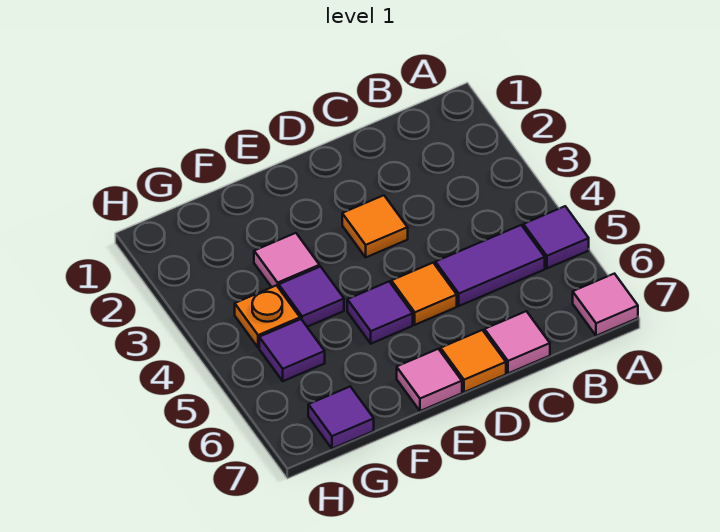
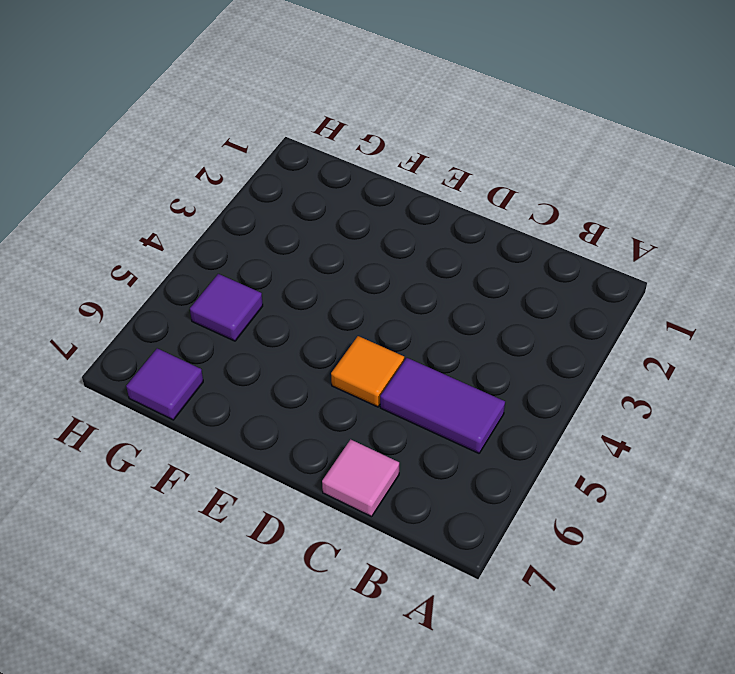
none -> purple tile A5 level 1
none -> pink tile A7 level 1
none -> orange tile D3 level 1

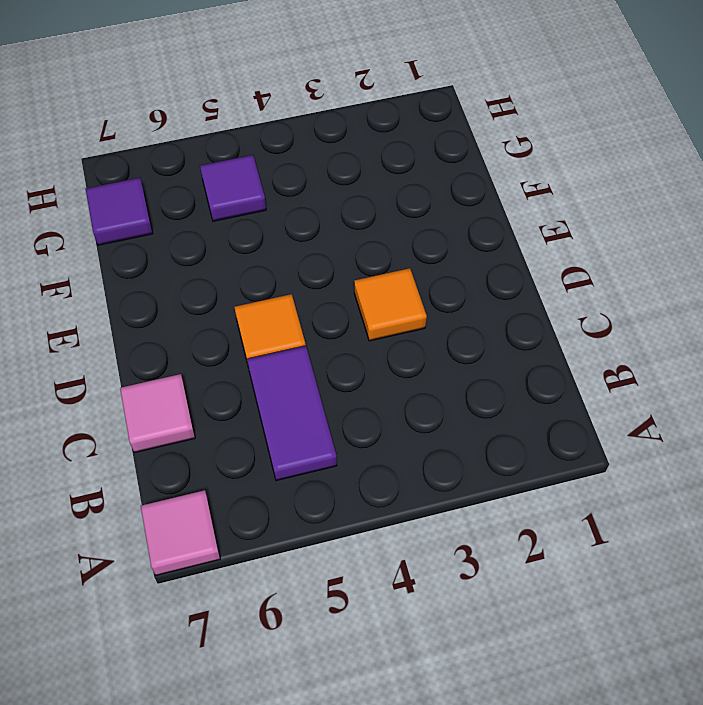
none -> purple tile A5 level 1
none -> orange tile D7 level 1
none -> purple tile E5 level 1

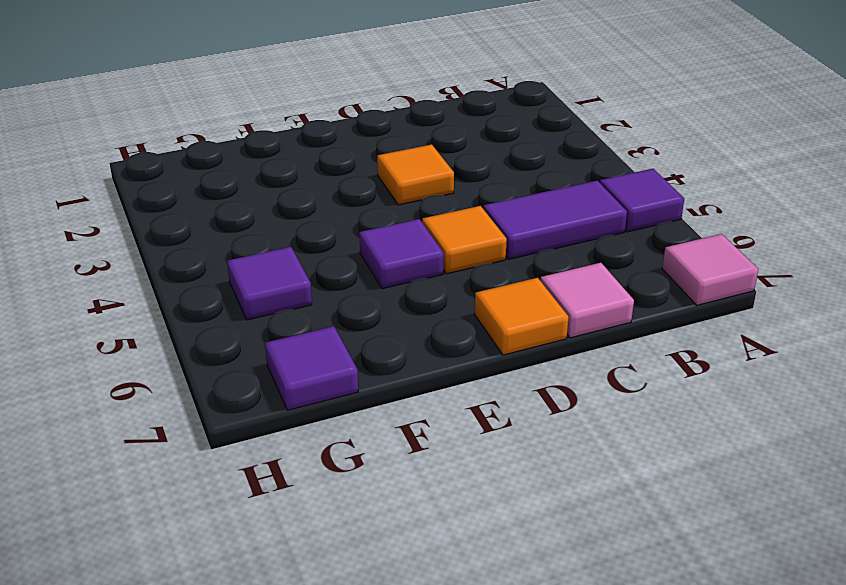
none -> pink tile E7 level 1
none -> pink tile F3 level 1
none -> purple tile F4 level 1

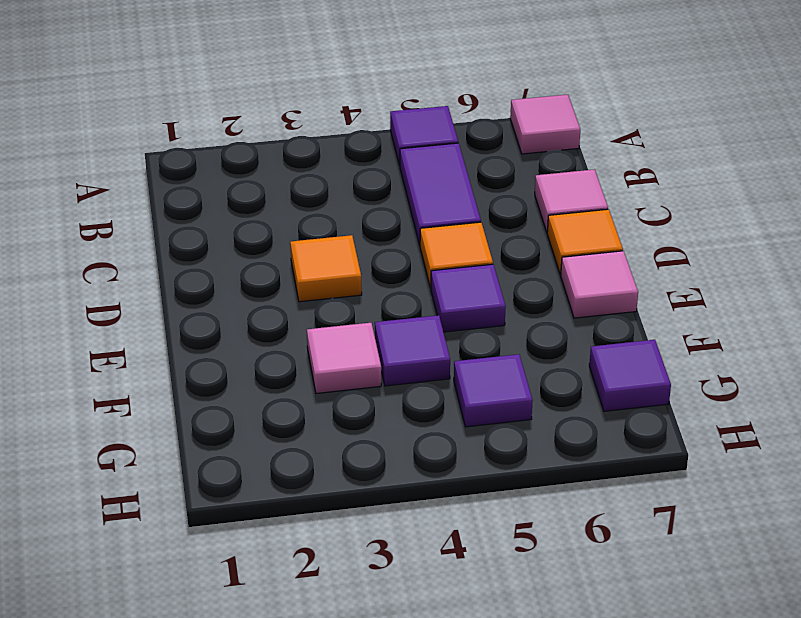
none -> orange plate G4 level 1

